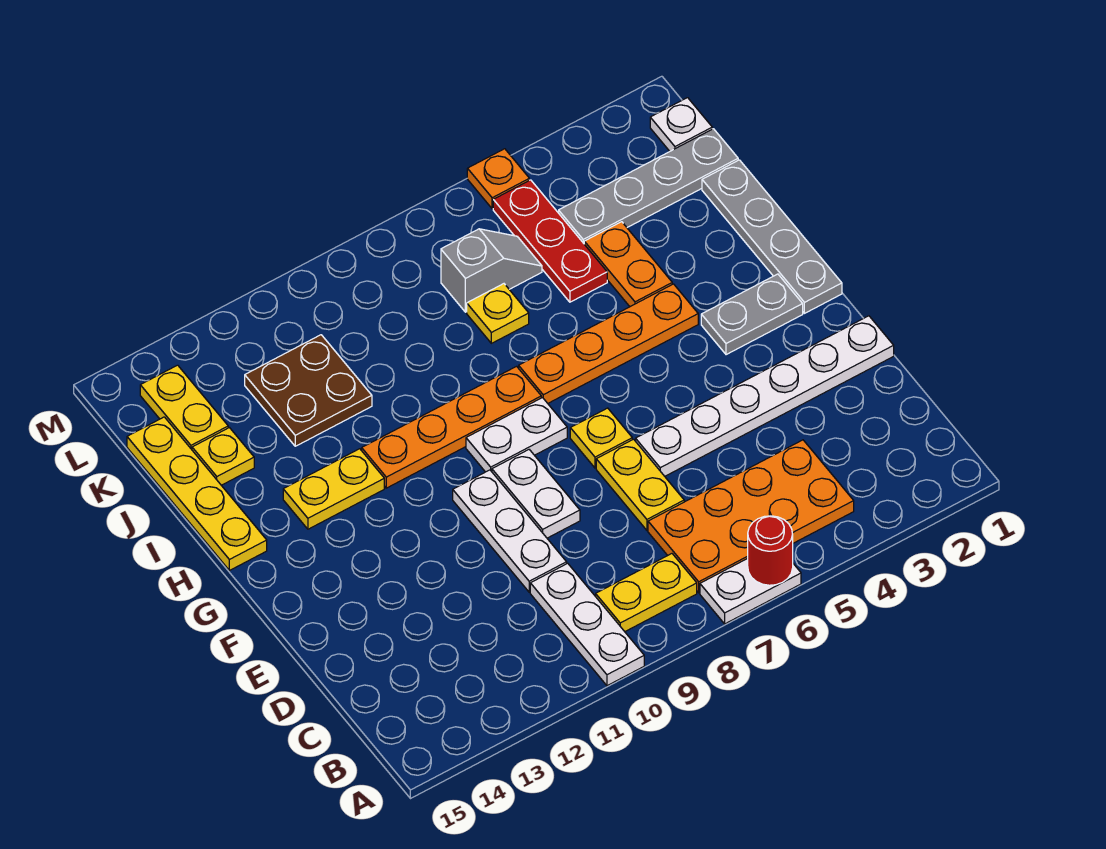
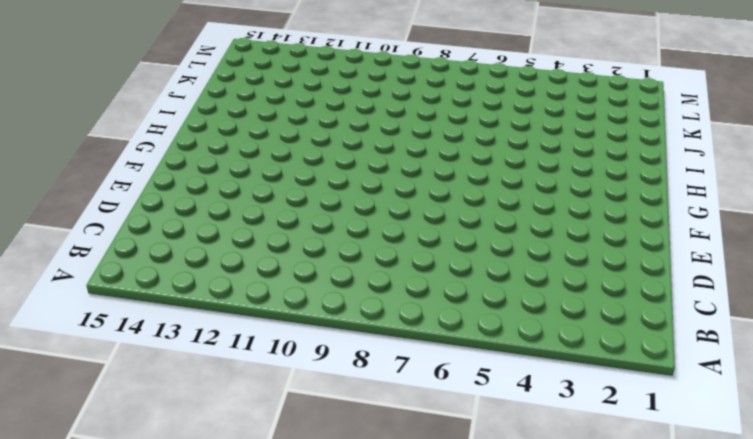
none -> white plate A6:A7 level 1
none -> white plate A10:C10 level 1
none -> orange plate B4:C7 level 1

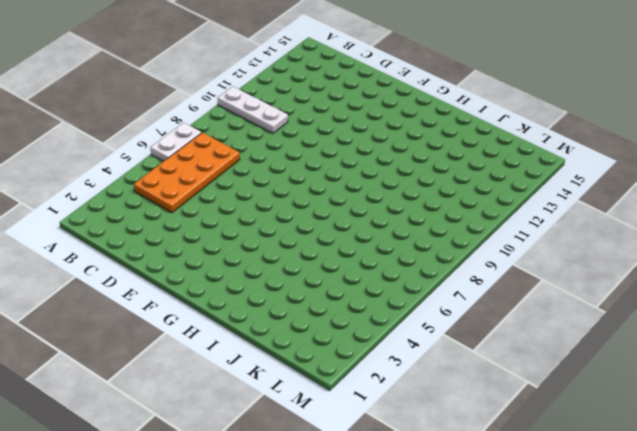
none -> yellow plate B8:B9 level 1
none -> yellow plate D7:E7 level 1
none -> white plate D10:F10 level 1

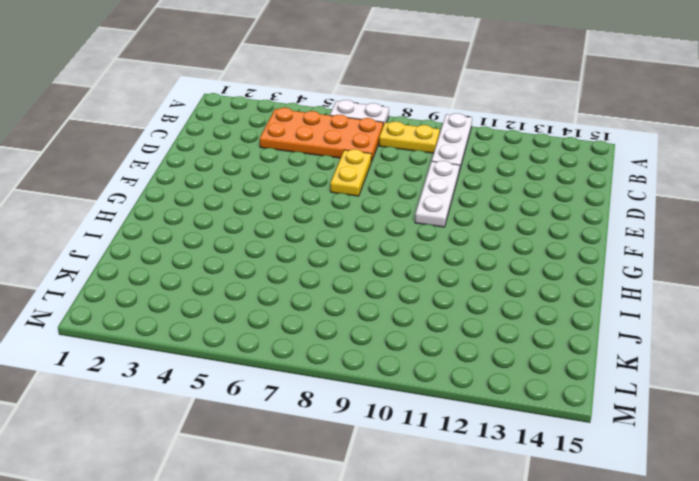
none -> white plate E1:E6 level 1
none -> white plate E9:F9 level 1
none -> yellow plate F7 level 1

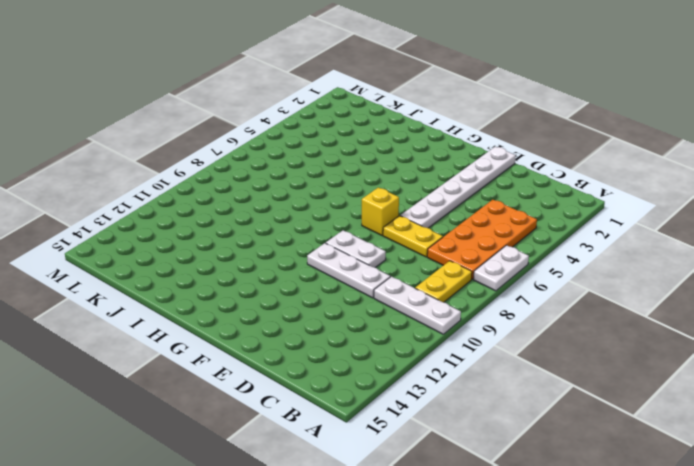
yellow brick F7 level 1 -> yellow plate F7 level 1
none -> grey plate G1:J1 level 1
none -> grey plate G2:G3 level 1
none -> white plate G8:G9 level 1

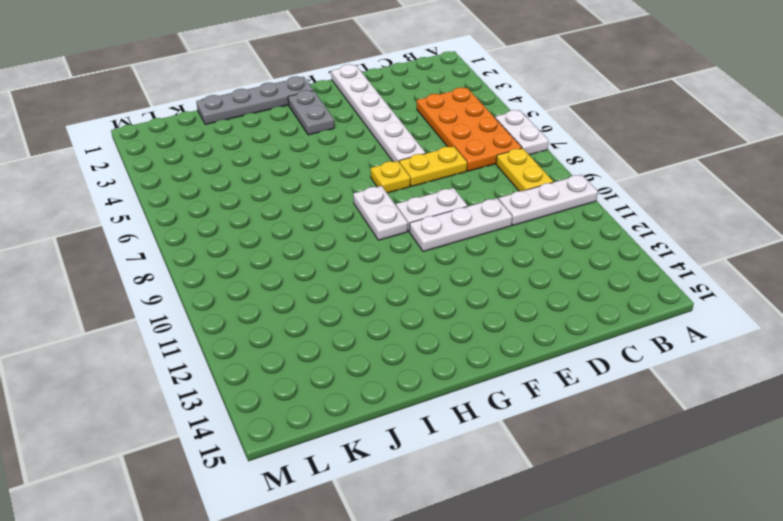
none -> orange plate H4:H7 level 1
none -> orange plate H8:H11 level 1
none -> yellow plate H12:H13 level 1

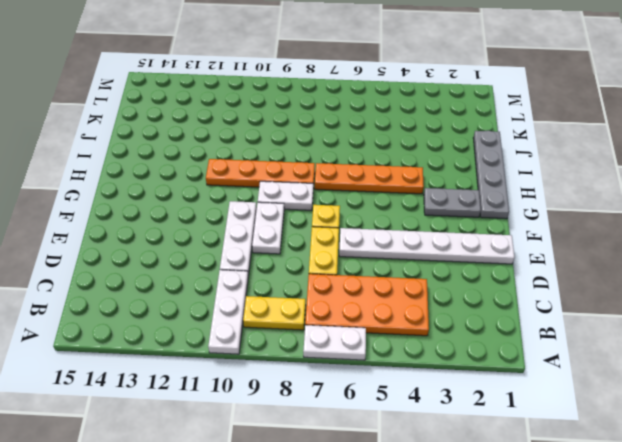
none -> yellow plate H12:H13 level 1
none -> yellow plate H15:K15 level 1
none -> orange plate I4:J4 level 1

